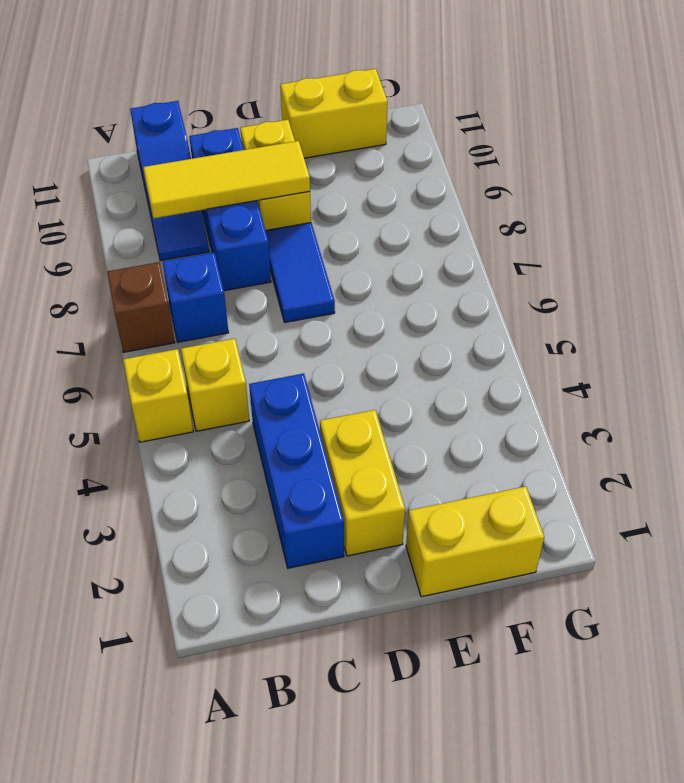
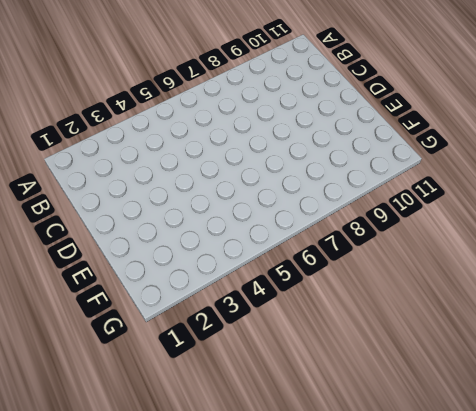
none -> yellow brick A5 level 1
none -> brown brick A7 level 1
none -> yellow brick B5 level 1

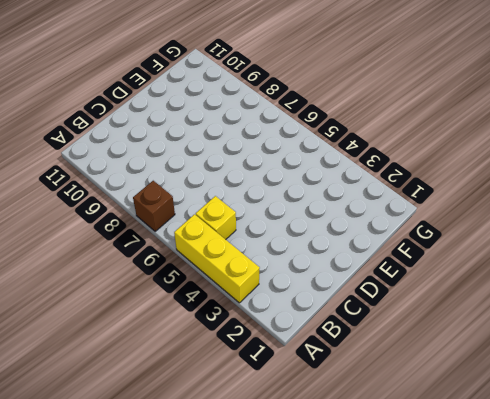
yellow brick A3:A5 level 1 -> yellow brick A5 level 1
none -> blue brick B7 level 1
none -> blue slope B9:B11 level 1 top 11
none -> blue brick C2:C4 level 1

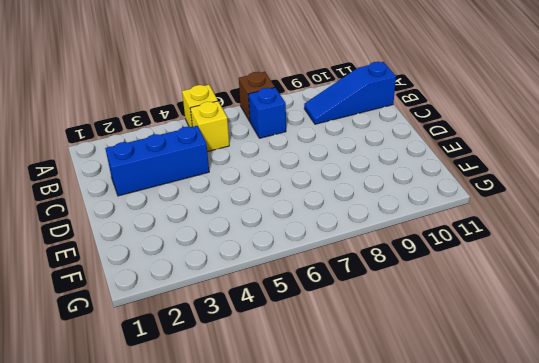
none -> blue brick C8:C10 level 1
none -> yellow brick D2:D3 level 1
none -> blue tile D7:D8 level 1

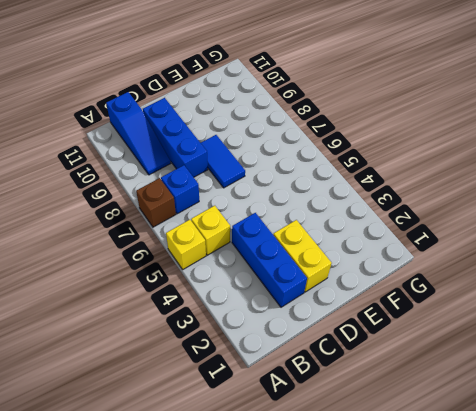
none -> yellow brick D9:D10 level 1
none -> yellow brick E1:F1 level 1
none -> yellow brick E11:F11 level 1

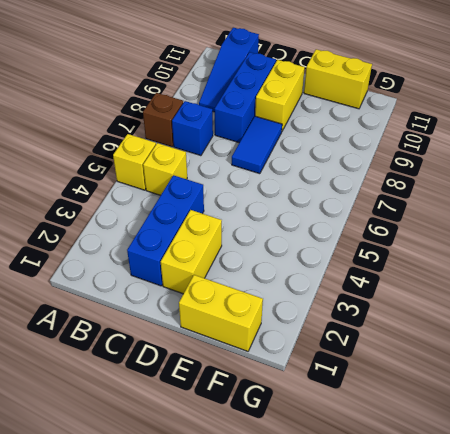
none -> yellow tile B9:D9 level 2

